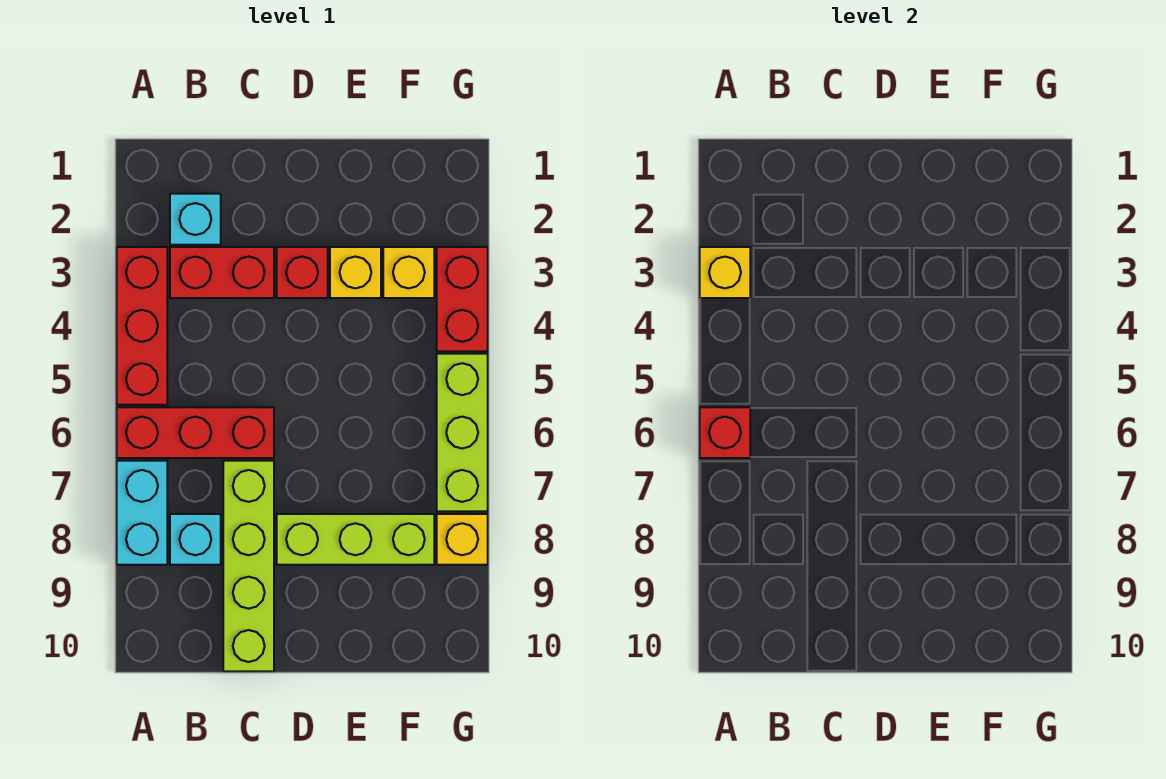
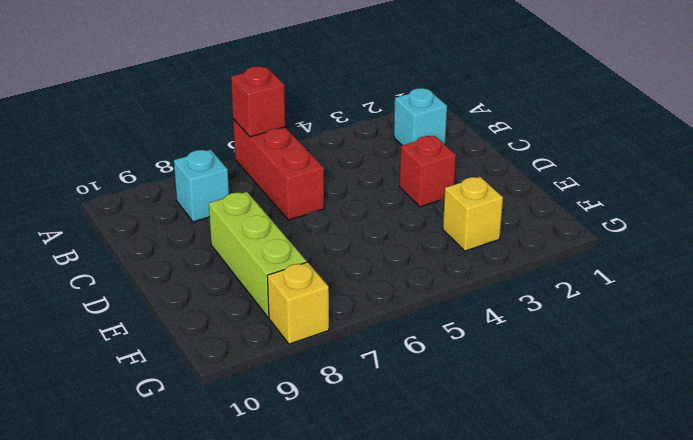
none -> red brick A3:A5 level 1
none -> cyan brick A7:A8 level 1
none -> red brick B3:C3 level 1

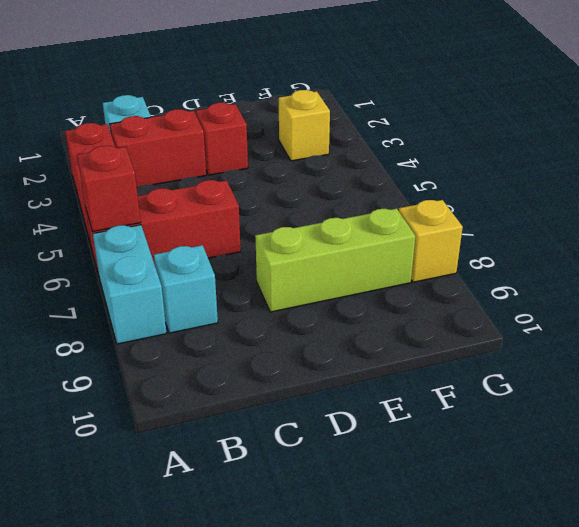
none -> lime brick C7:C10 level 1
none -> yellow brick E3 level 1
none -> red brick G3:G4 level 1

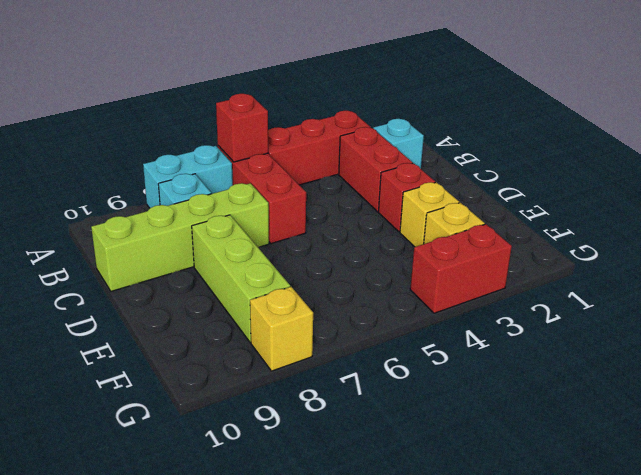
none -> lime brick G5:G7 level 1
none -> yellow brick A3 level 2

